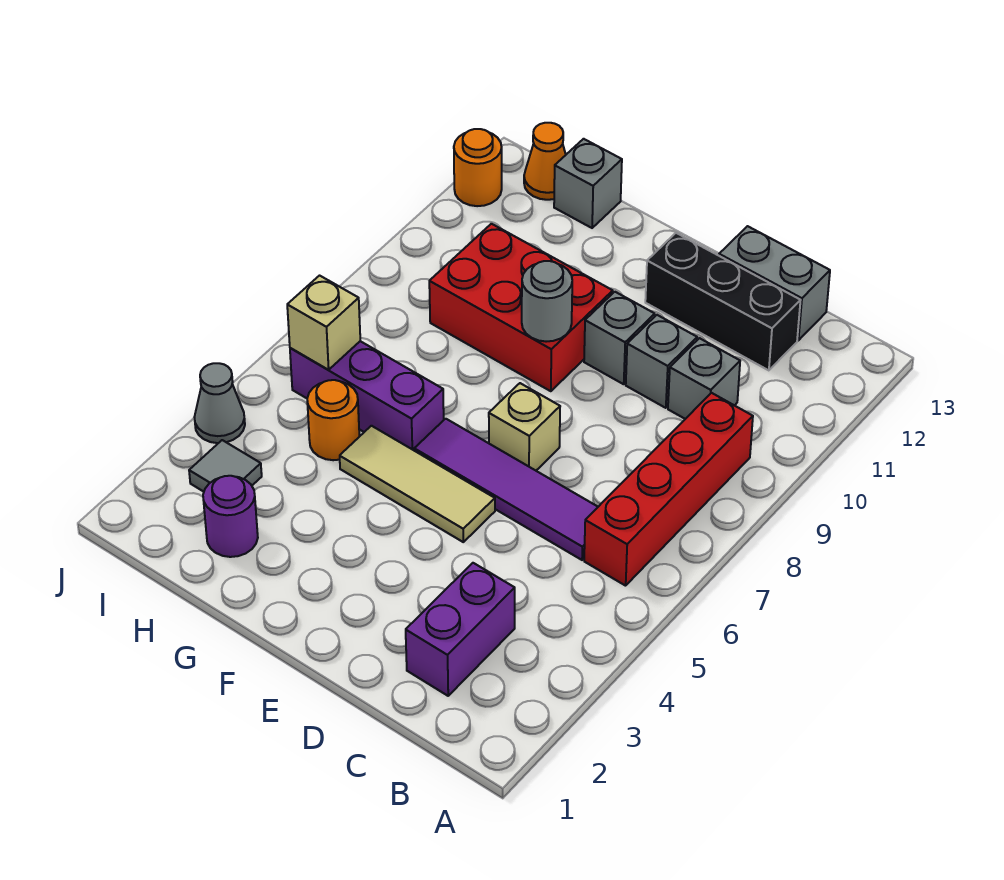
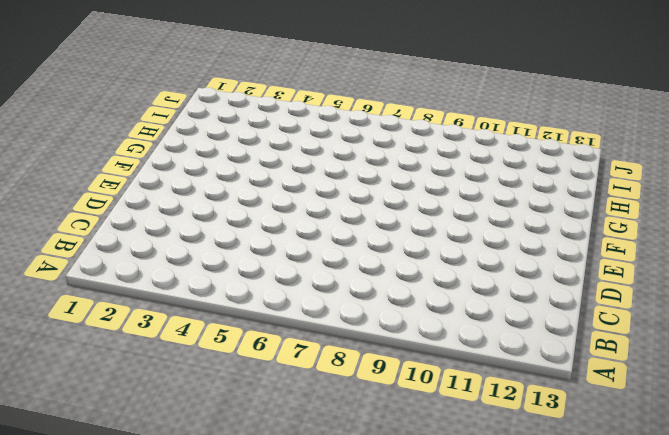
none -> red brick B6:B9 level 1
none -> purple brick C2:C3 level 1
none -> purple tile C6:F6 level 1

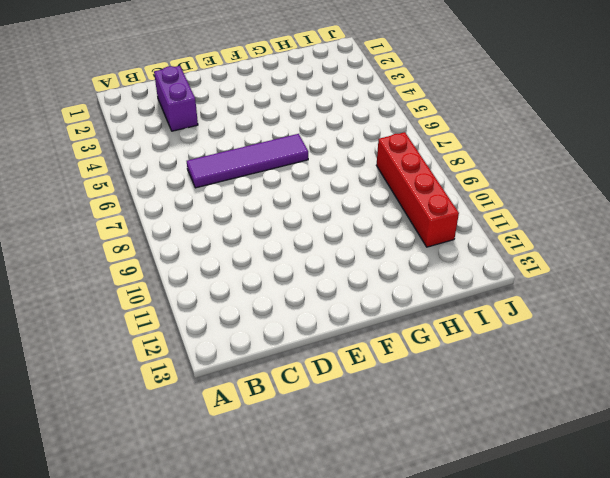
red brick I8:I11 level 1 -> red brick B6:B9 level 1
none -> grey brick C10 level 1
none -> black brick C12:E12 level 1
none -> grey brick C13:D13 level 1

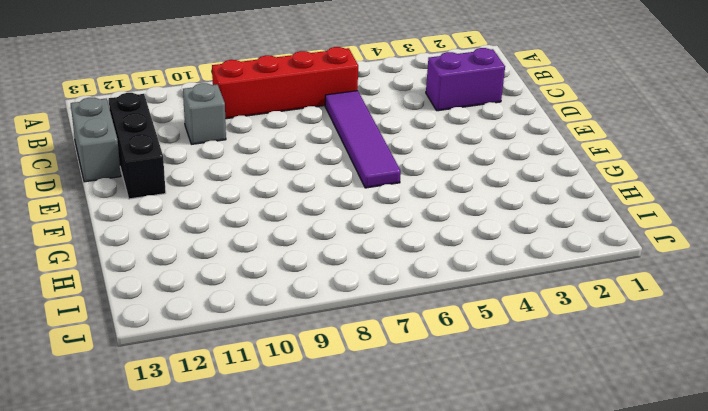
none -> grey brick D10 level 1
none -> tan tile E5:G5 level 1
none -> tan brick E7 level 1

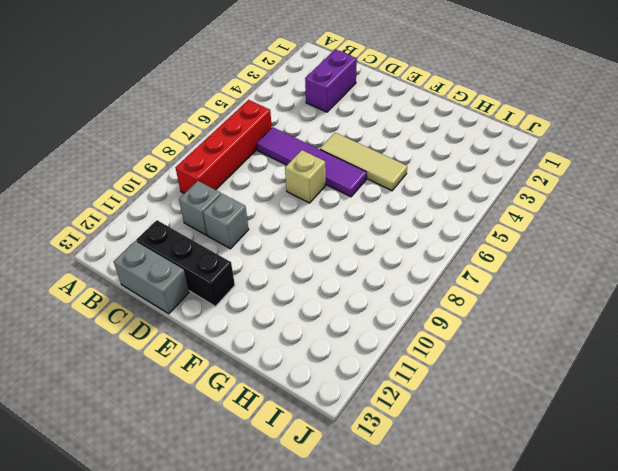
none -> grey brick E10 level 1
none -> red brick F9:H10 level 1
none -> purple brick G6:I6 level 1

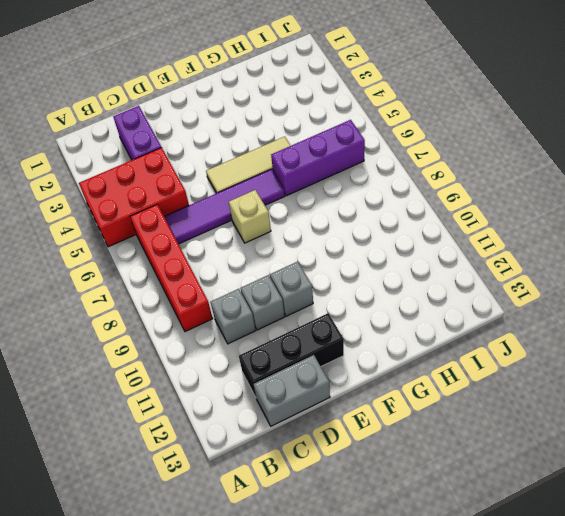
red brick A4:C5 level 1 -> red brick F9:H10 level 1
none -> purple round brick H2 level 1
none -> orange round brick H5 level 1
none -> grey brick H13 level 1

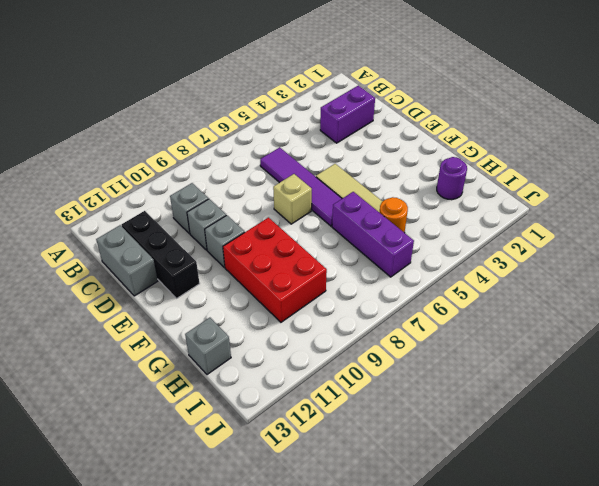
none -> red brick B6:B9 level 1
none -> grey tile I3 level 1
none -> orange cone I13 level 1

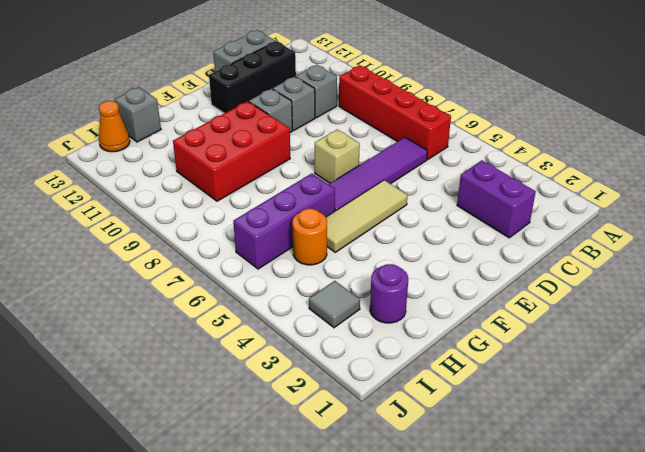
none -> grey cone J4 level 1
none -> orange round brick J12 level 1
none -> grey round brick F9 level 2

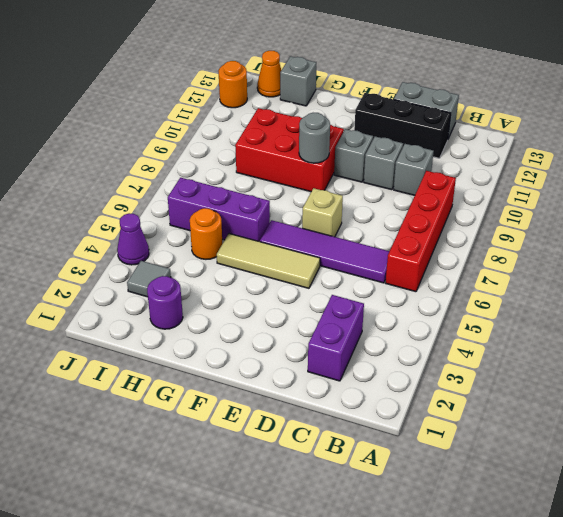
purple cone J4 level 1 -> grey cone J4 level 1
none -> tan brick I6 level 2

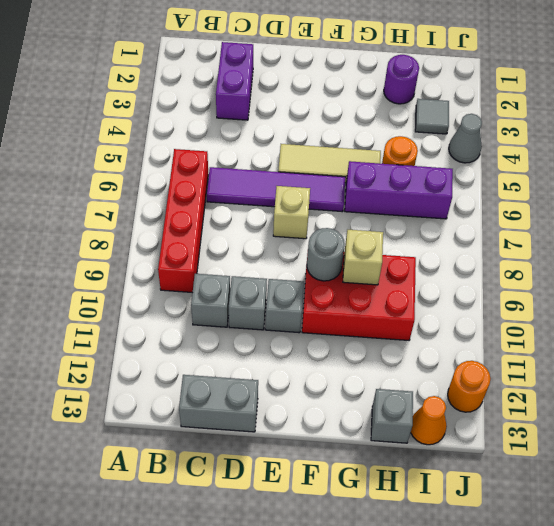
tan brick G9 level 2 -> tan brick I6 level 2
none -> black brick C12:E12 level 1

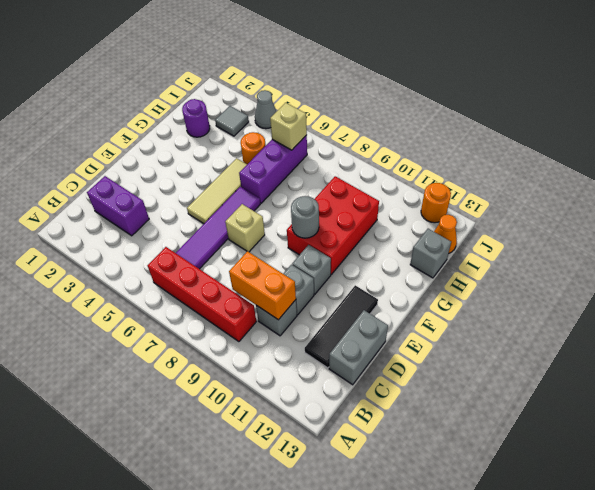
orange brick C9:C10 level 2 -> none
black tile C12:E12 level 1 -> black brick C12:E12 level 1

